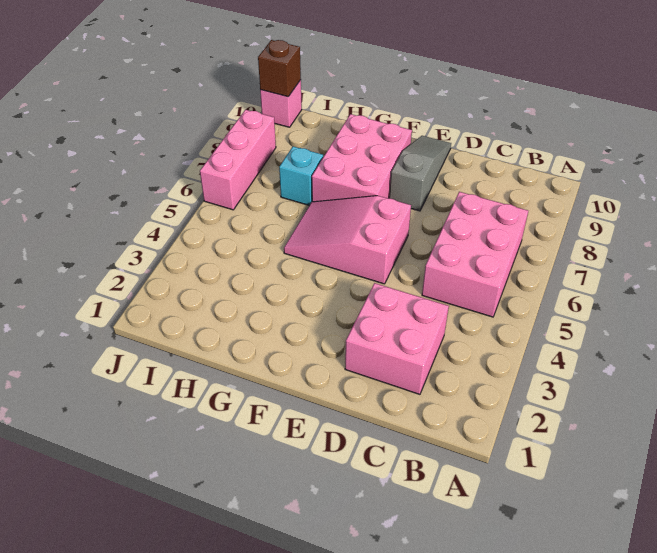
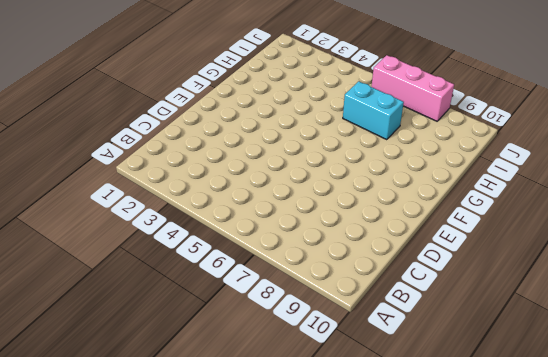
cyan brick H6:H7 level 1 -> cyan brick H7 level 1
none -> pink brick B5:C7 level 1
none -> pink brick C2:D3 level 1

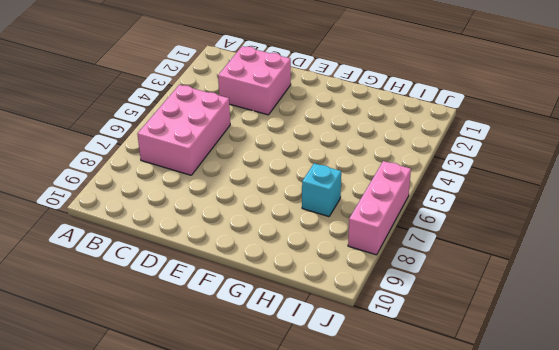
none -> pink slope E5:G6 level 1 top E
none -> grey slope E8:E10 level 1 top 8

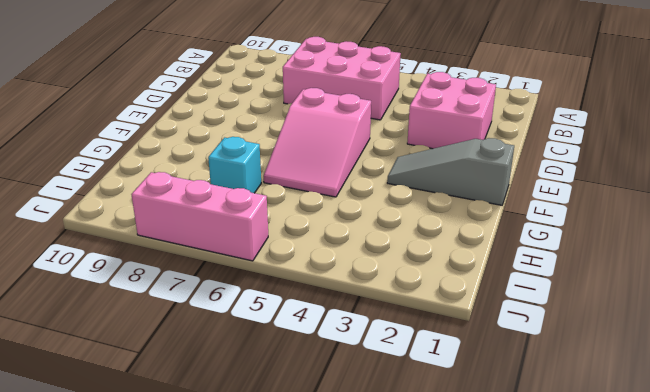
grey slope F1:F3 level 1 top 1 -> grey slope E8:E10 level 1 top 8
none -> pink brick F7:G9 level 1
none -> pink brick J10 level 1

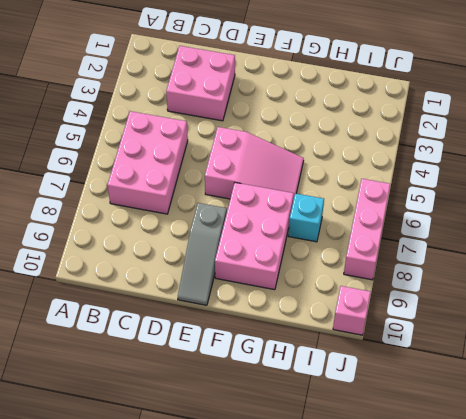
none -> brown brick J10 level 2

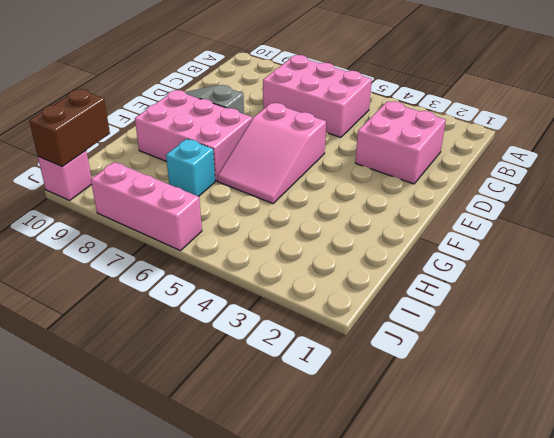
brown brick I10:J10 level 2 -> brown brick J10 level 2

